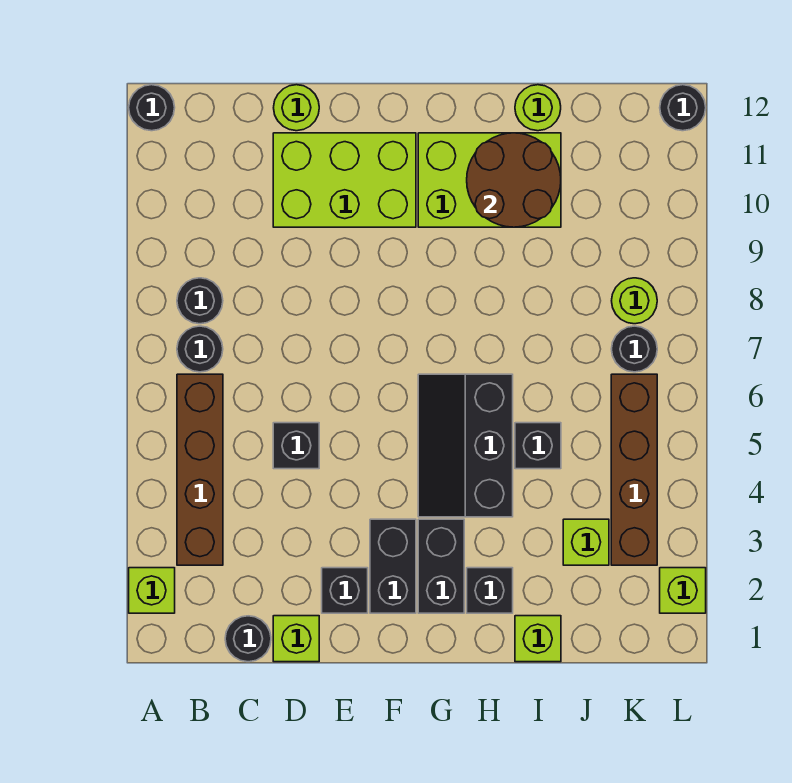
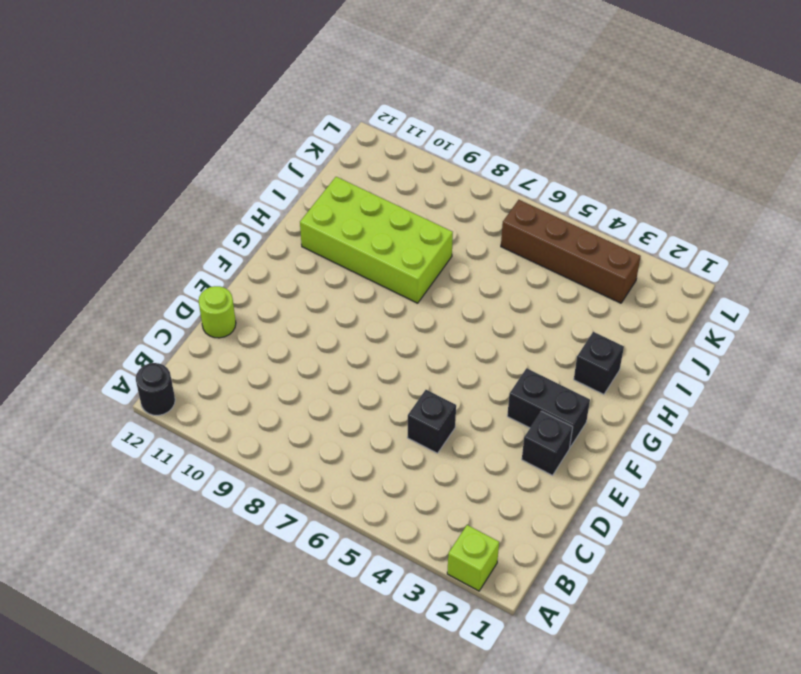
lime brick H8:I11 level 1 -> lime brick G10:I11 level 1
none -> brown brick B3:B6 level 1
none -> black round brick B7 level 1
none -> black round brick B8 level 1

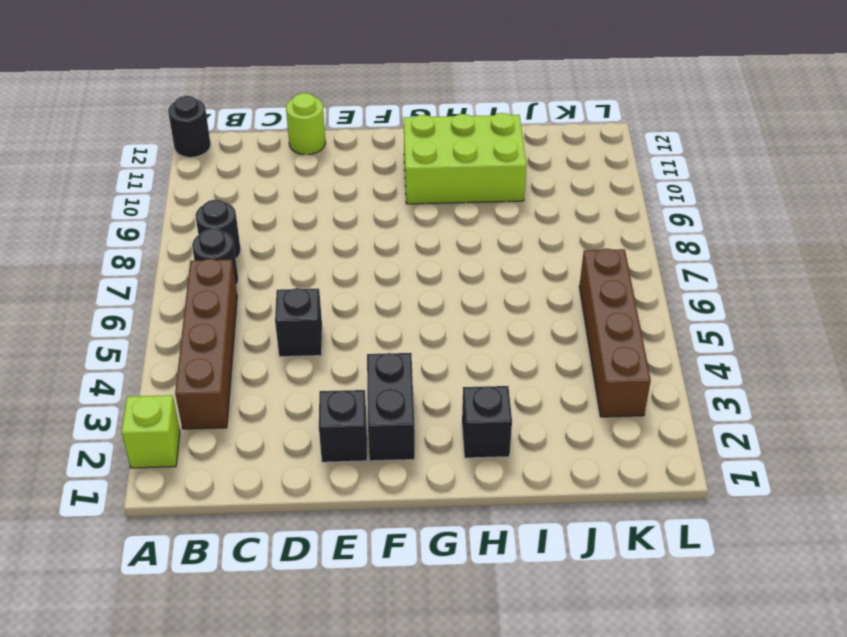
none -> black round brick C1 level 1
none -> lime brick D1 level 1
none -> lime brick D10:F11 level 1

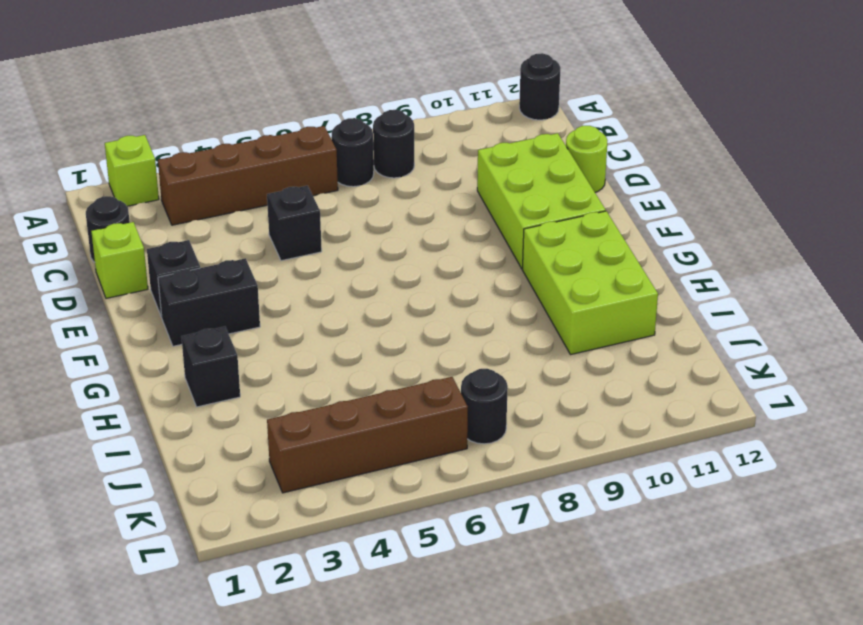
none -> black brick G2:G3 level 1
none -> black slope G4:H6 level 1 top H
none -> lime brick I1 level 1

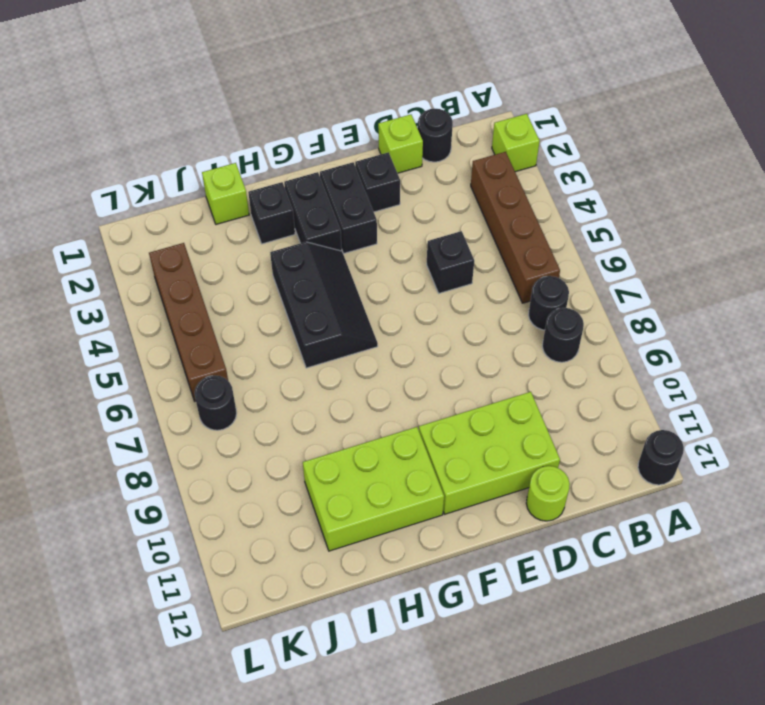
none -> black brick I5 level 1
none -> lime round brick I12 level 1
none -> lime brick J3 level 1

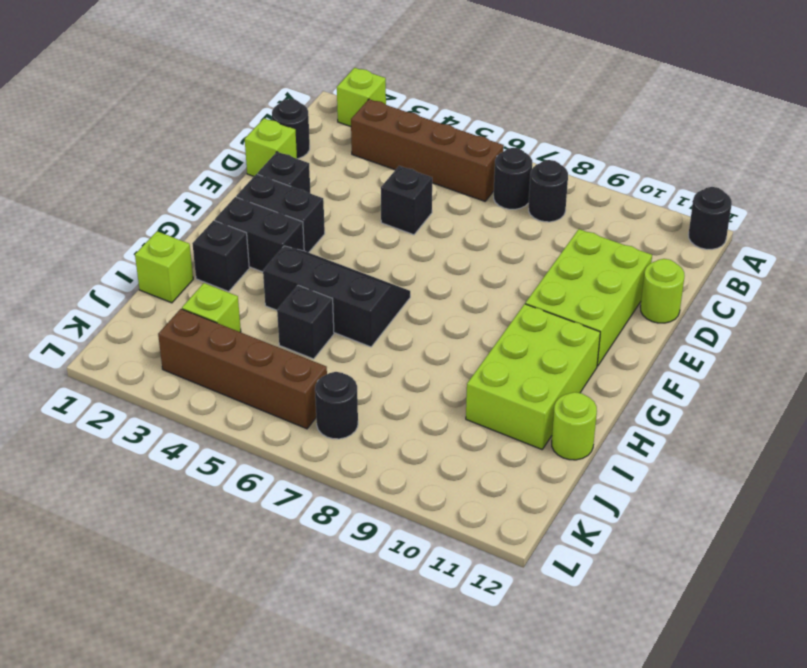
none -> lime round brick K8 level 1
none -> lime brick L2 level 1
none -> black round brick L12 level 1

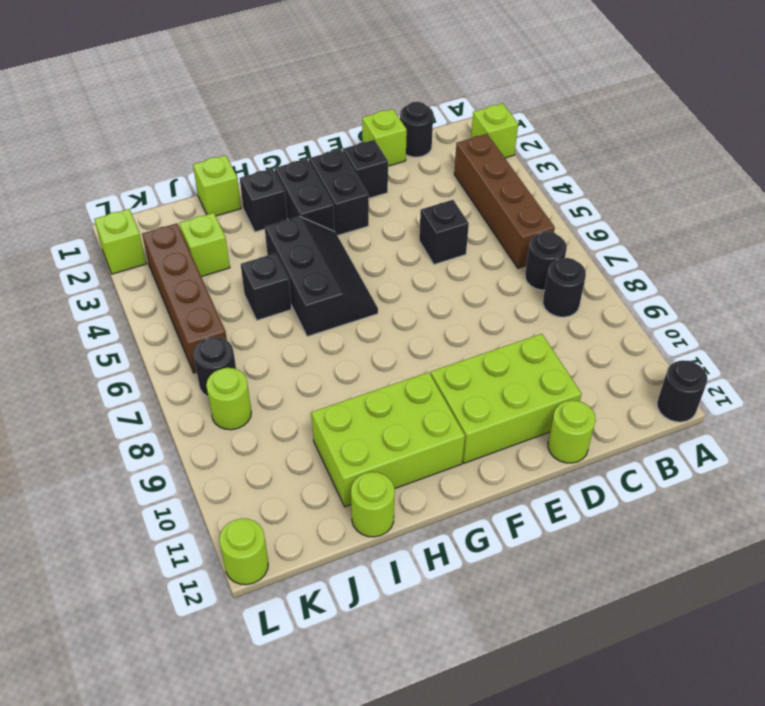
lime round brick L12 level 1 -> black round brick L12 level 1
none -> brown round brick H10:I11 level 2

